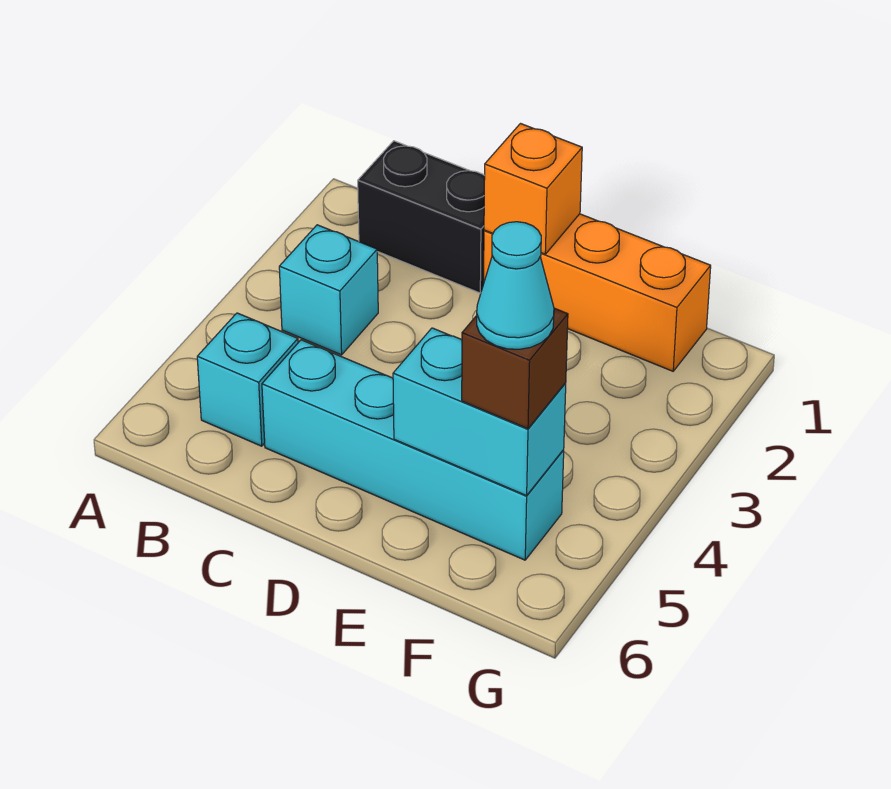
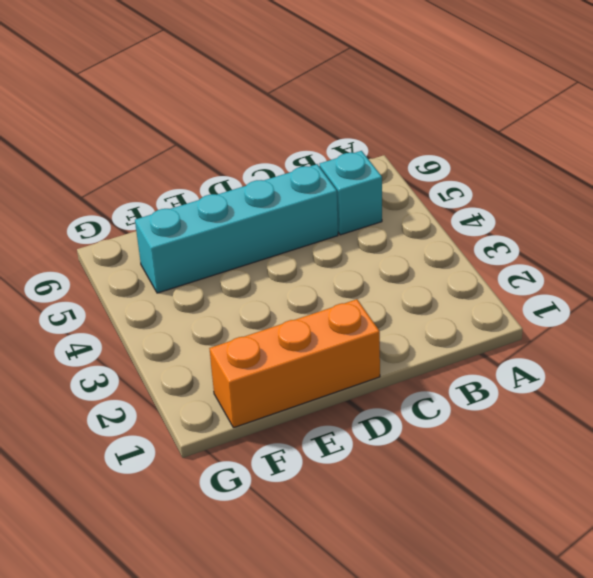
none -> black brick B1:C1 level 1
none -> cyan brick B3 level 1

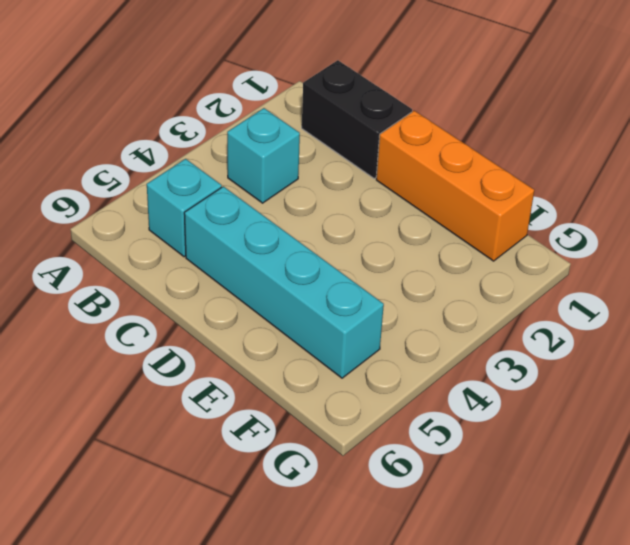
none -> orange brick D1 level 2
none -> cyan brick E5:F5 level 2

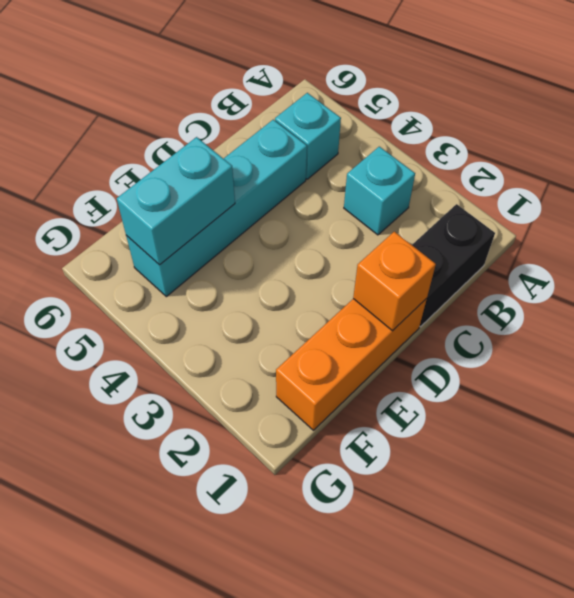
none -> brown brick F5 level 3
none -> cyan cone F5 level 4

